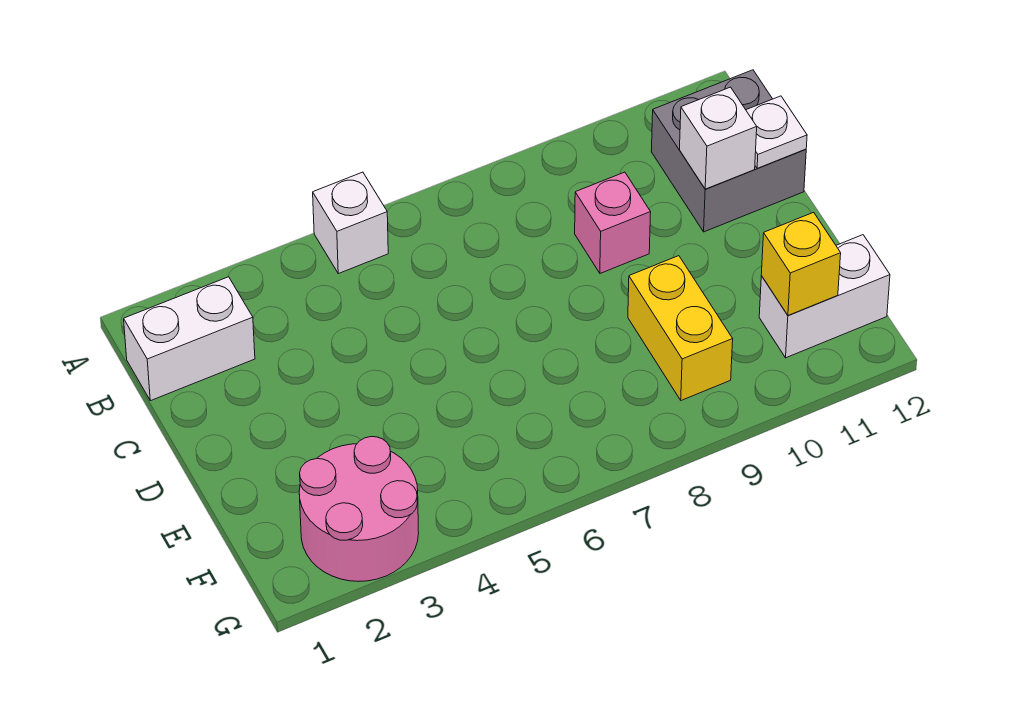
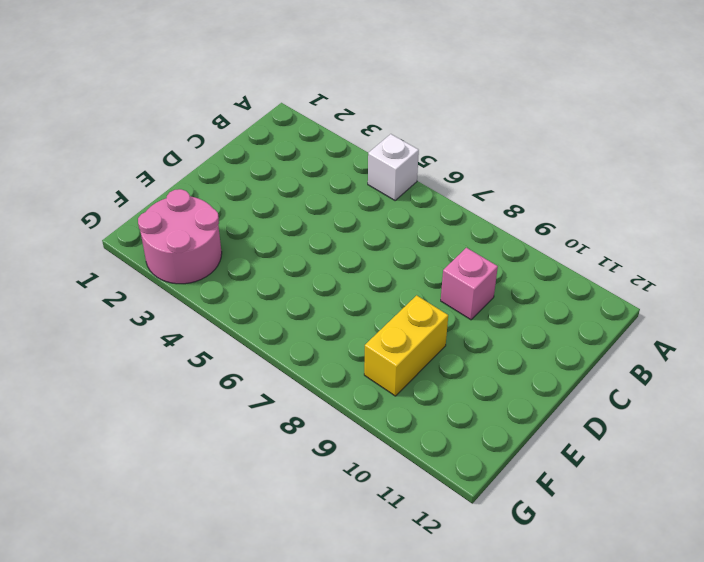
none -> white brick B1:B2 level 1
none -> grey brick B11:C12 level 1

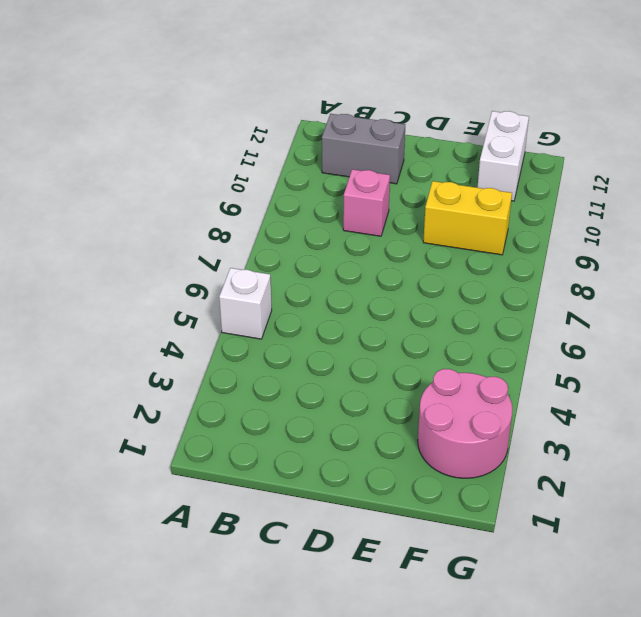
grey brick B11:C11 level 1 -> grey brick B11:C12 level 1
none -> white brick B1:B2 level 1
none -> white brick C11 level 2

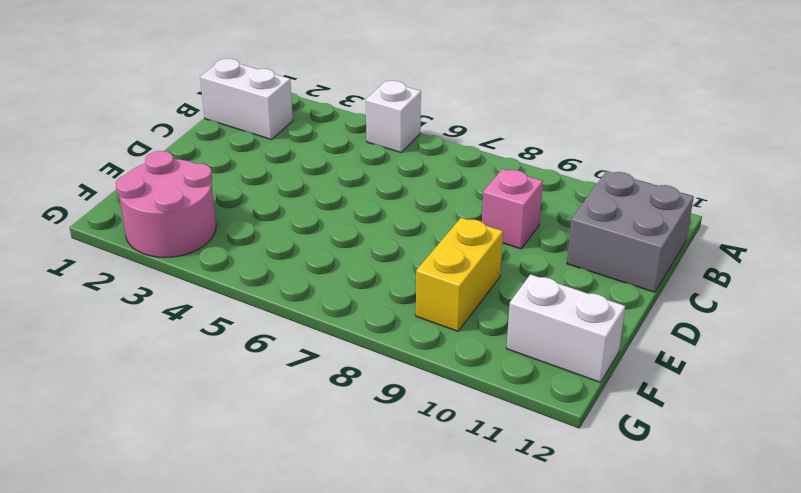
none -> white brick C11 level 2
none -> white plate C12 level 2

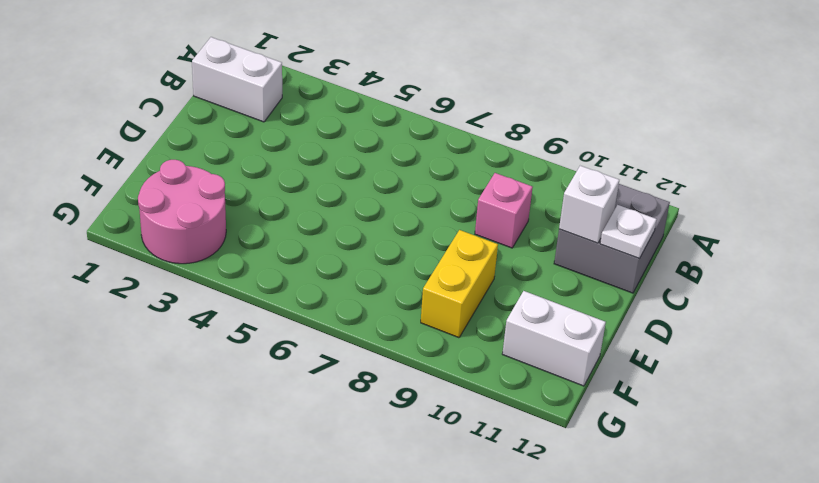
none -> white brick A5 level 1
none -> yellow brick F11 level 2

